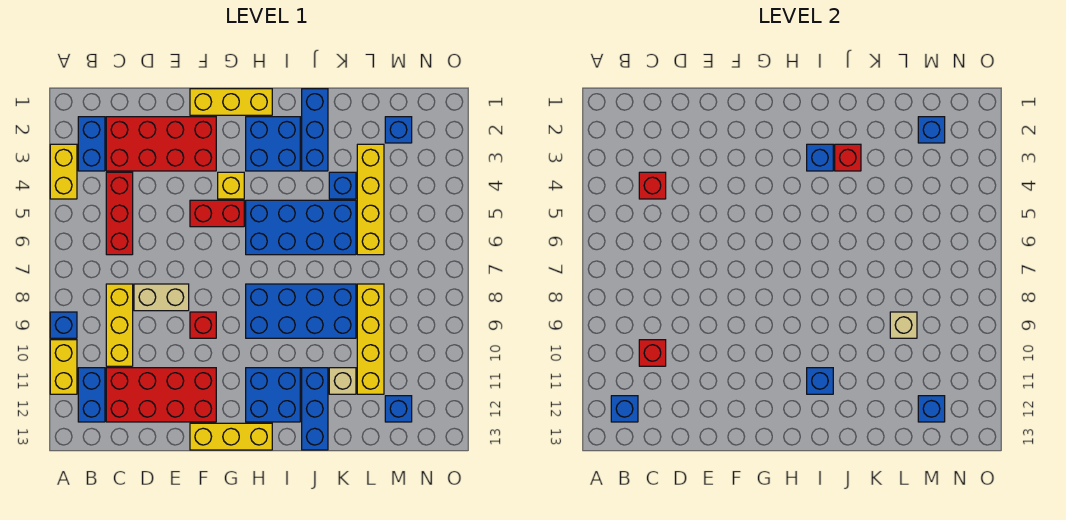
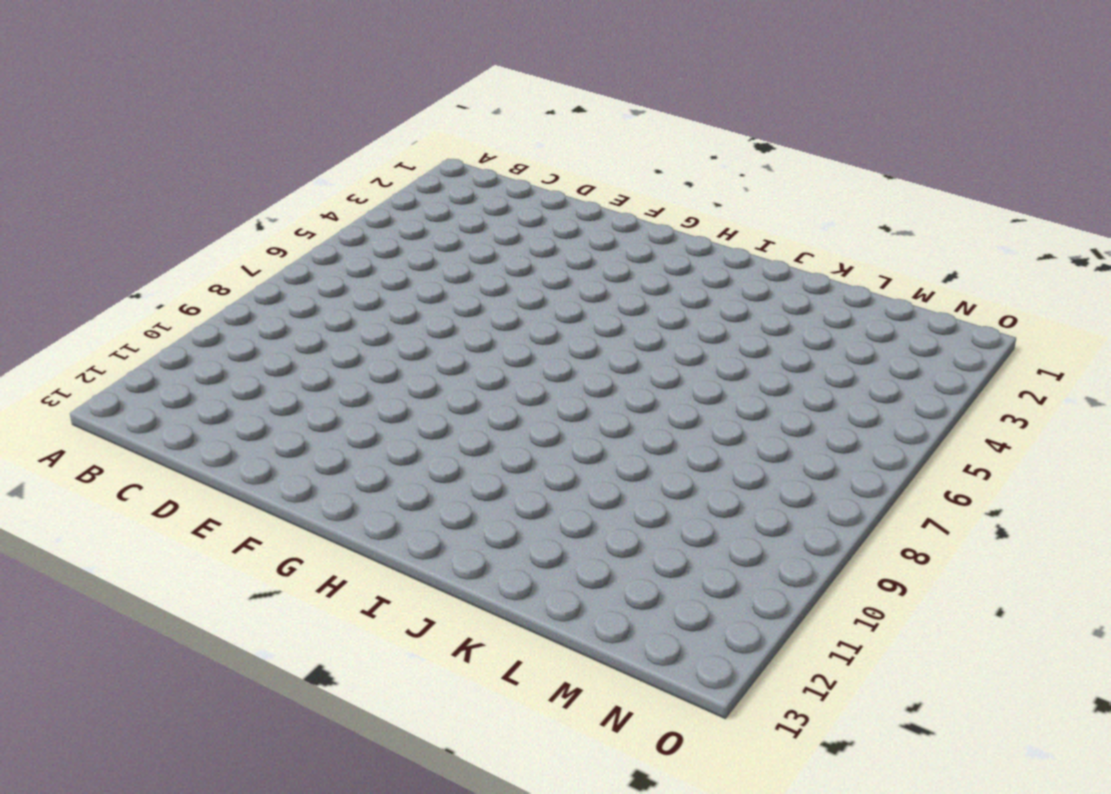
none -> yellow brick A3:A4 level 1
none -> blue brick A9 level 1
none -> yellow brick A10:A11 level 1
none -> blue brick B2:B3 level 1

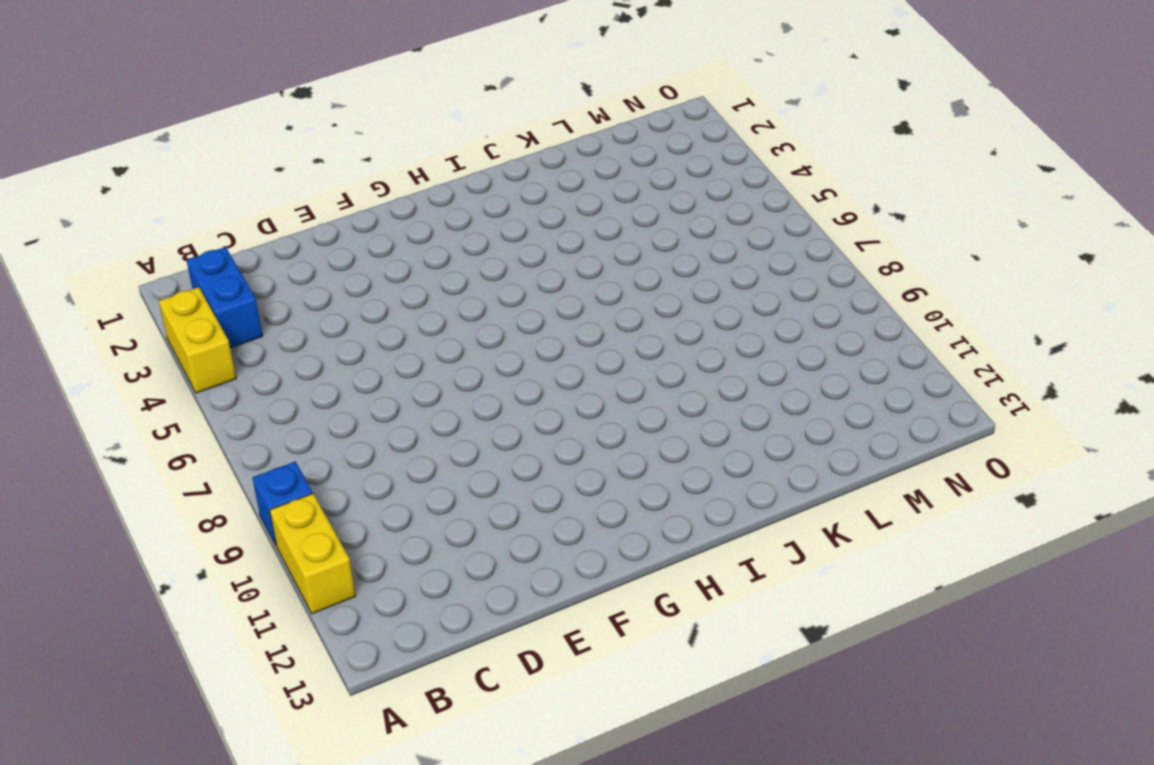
none -> blue brick B11:B12 level 1
none -> red brick C2:F3 level 1
none -> red brick C4:C6 level 1
none -> yellow brick C8:C10 level 1

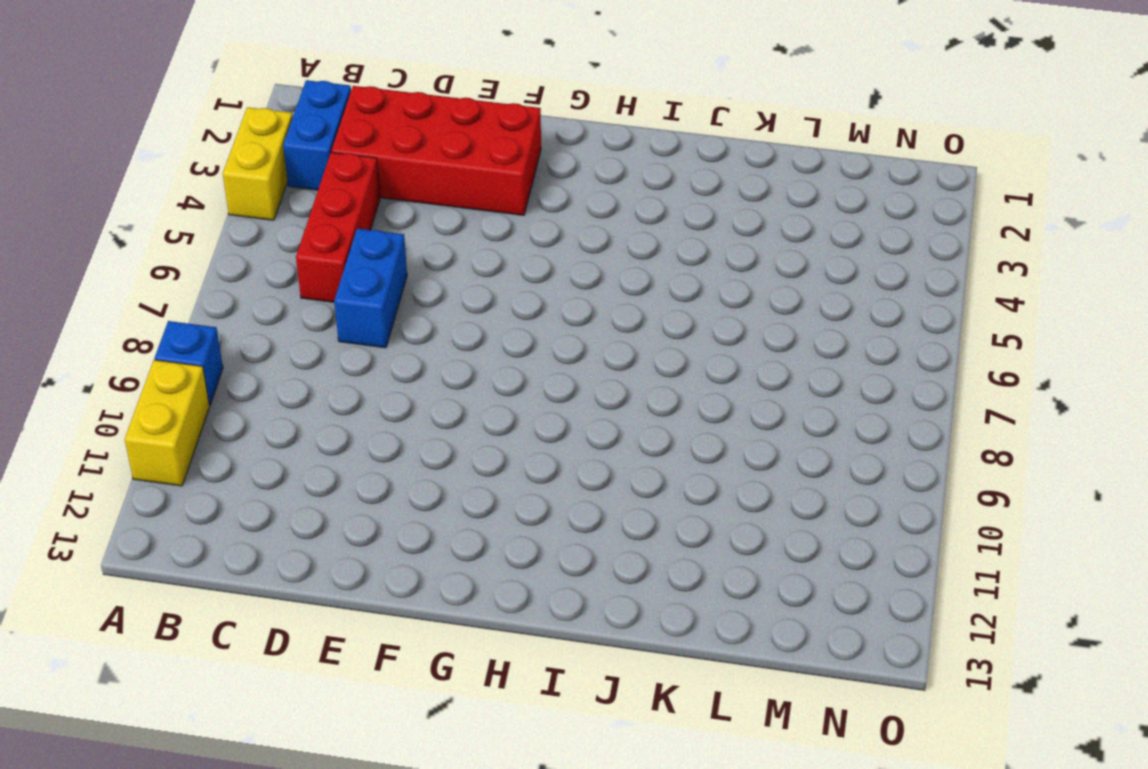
blue brick D6:D7 level 1 -> blue brick B11:B12 level 1
none -> yellow brick C8:C10 level 1
none -> red brick C11:F12 level 1
none -> tan brick D8:E8 level 1
none -> yellow brick F1:H1 level 1

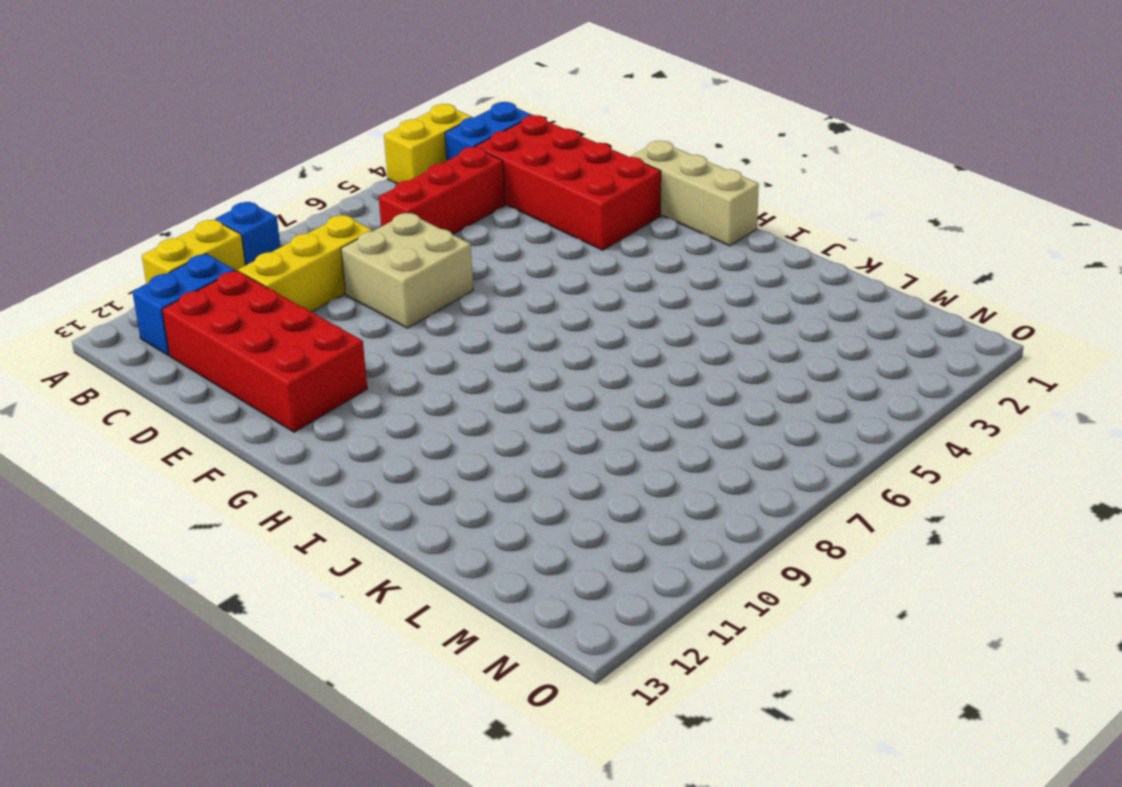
tan brick D7:E8 level 1 -> tan brick D8:E8 level 1
tan brick F1:H1 level 1 -> yellow brick F1:H1 level 1
none -> red brick F5:G5 level 1
none -> red brick F9 level 1
none -> yellow brick F13:H13 level 1
none -> yellow brick G4 level 1

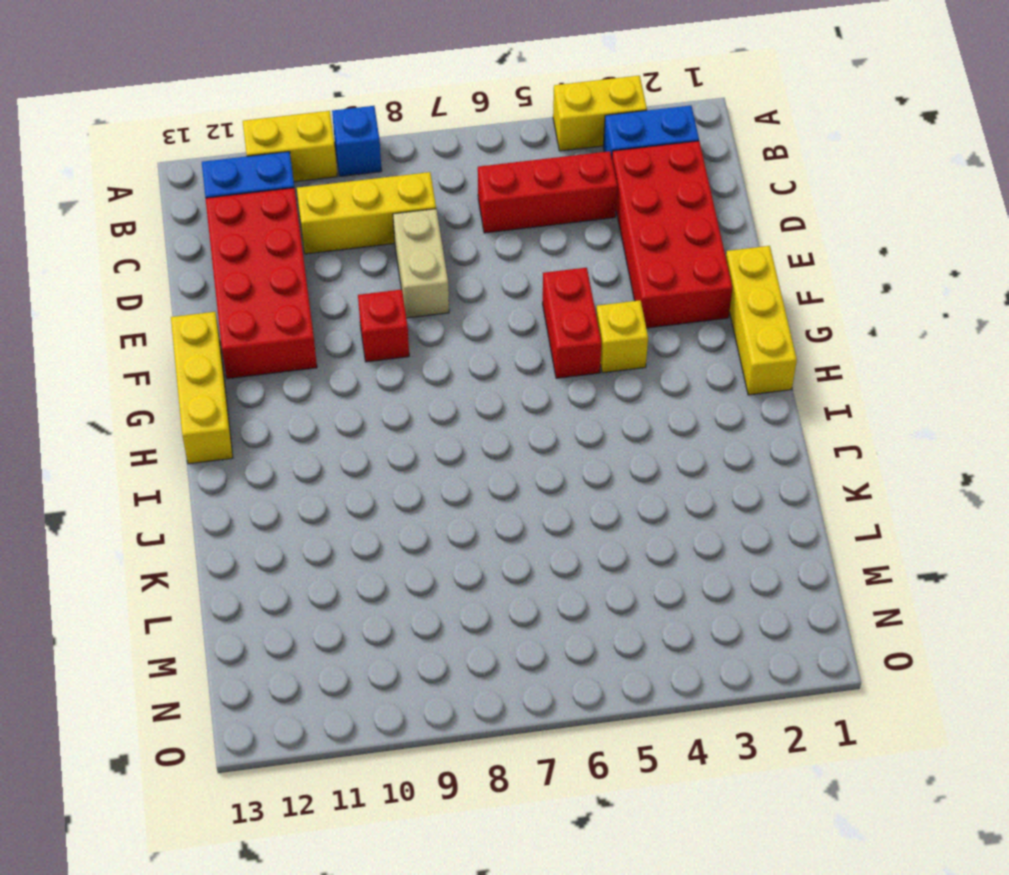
none -> blue brick H2:I3 level 1
none -> blue brick H5:K6 level 1
none -> blue brick H8:K9 level 1
none -> blue brick H11:I12 level 1

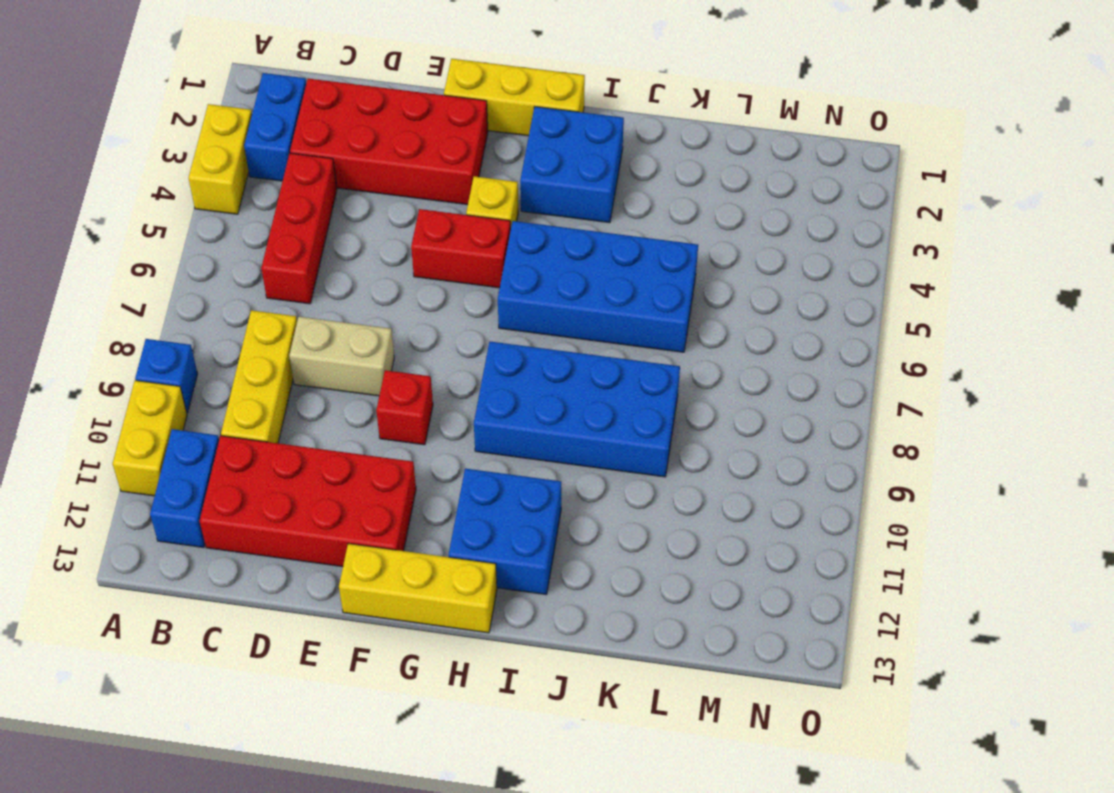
none -> blue brick J1:J3 level 1
none -> blue brick J11:J13 level 1
none -> blue brick K4 level 1
none -> tan brick K11 level 1

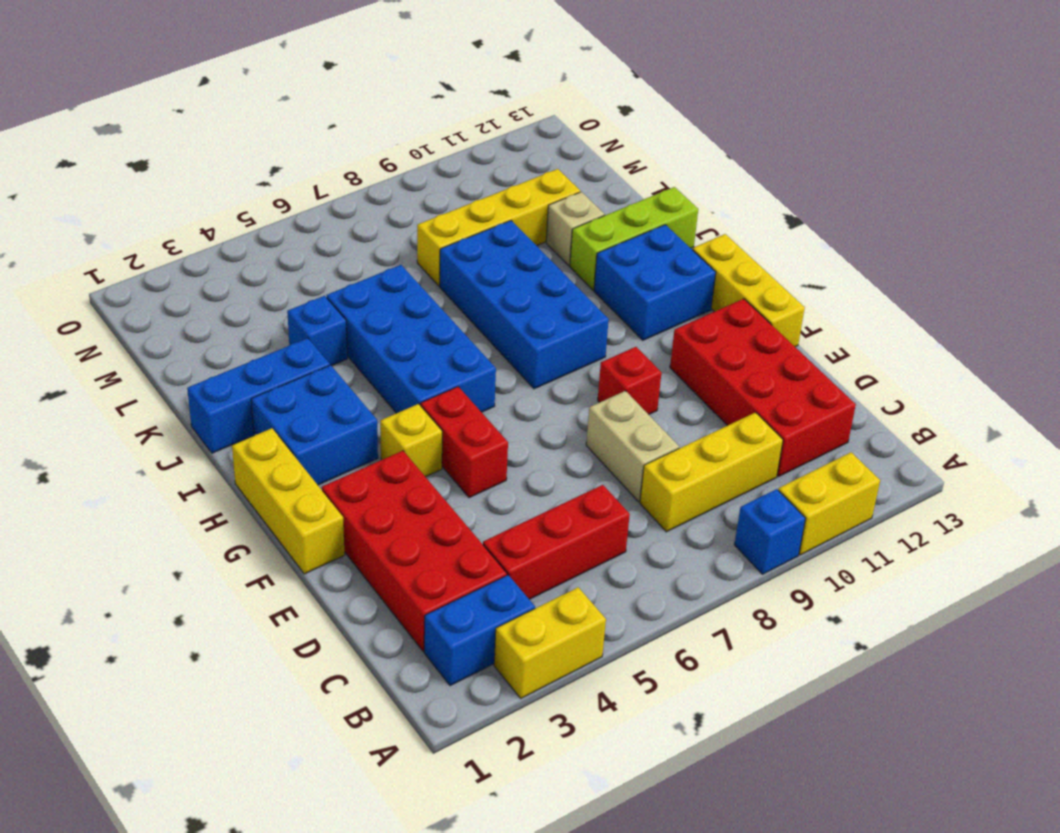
lime brick J11:J13 level 1 -> blue brick J11:J13 level 1
none -> blue brick B11:B12 level 1
none -> yellow brick L3:L6 level 1
none -> blue brick M2 level 1
none -> blue brick M12 level 1

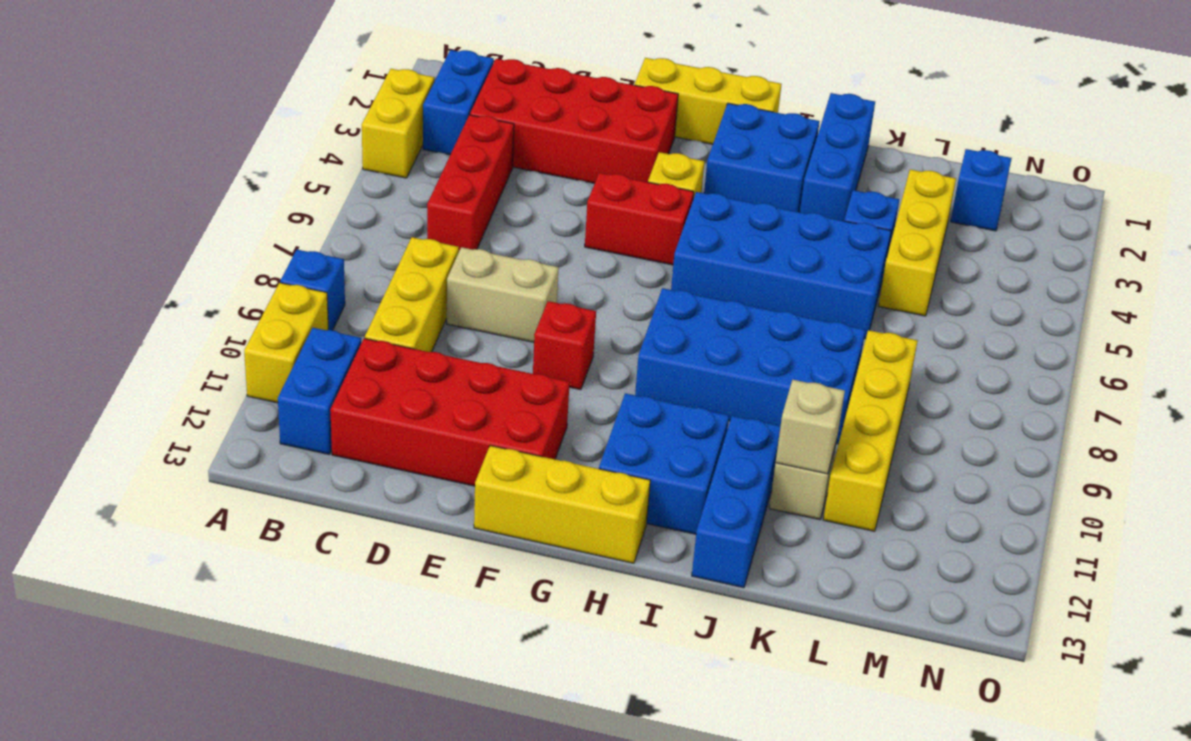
tan brick K11 level 2 -> tan brick L9 level 2
yellow brick L3:L5 level 1 -> yellow brick L3:L6 level 1
none -> blue brick M12 level 1
none -> blue brick B12 level 2
none -> red brick C4 level 2
none -> red brick C10 level 2

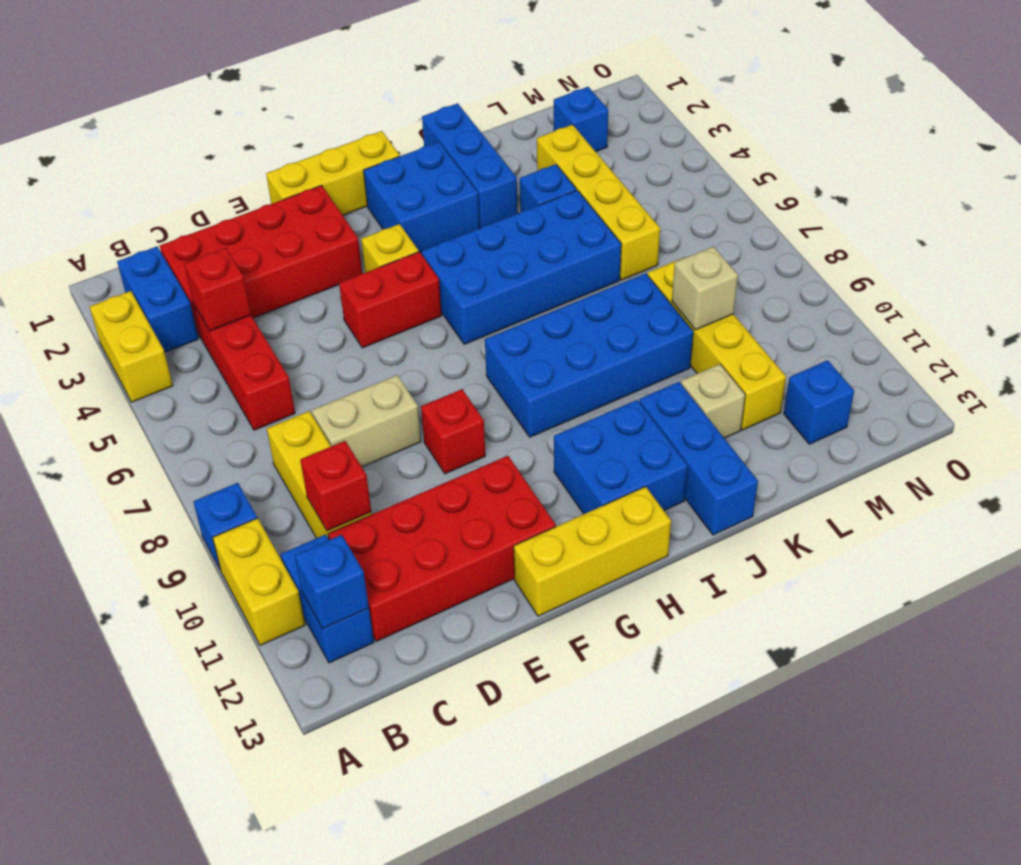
none -> blue brick I3 level 2
none -> blue brick I11 level 2
none -> red brick J3 level 2
none -> blue brick M2 level 2

